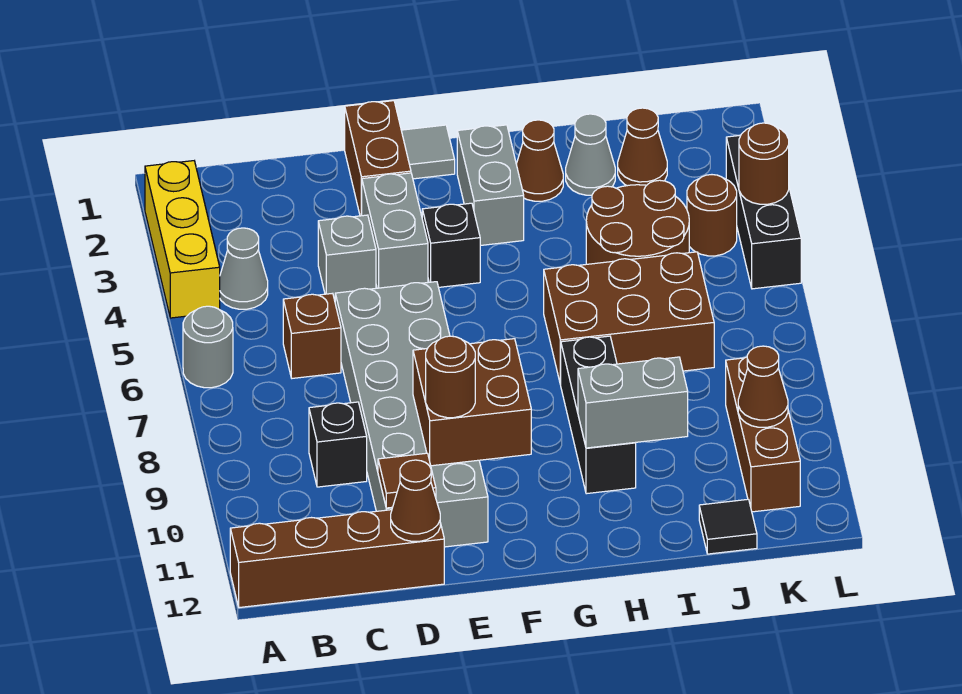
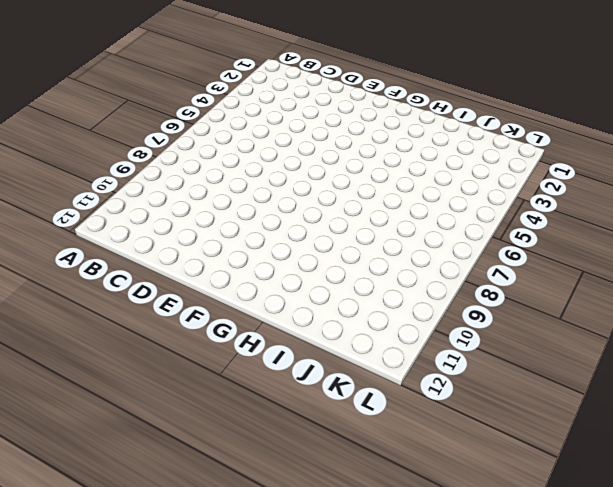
none -> yellow brick A2:A4 level 1
none -> grey round brick A6 level 1
none -> brown brick A12:D12 level 1
none -> grey cone B4 level 1

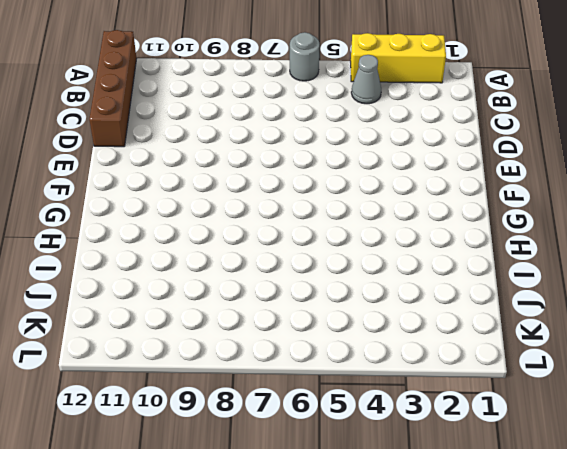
none -> brown brick C6 level 1
none -> black brick C9 level 1
none -> grey brick D4 level 1
none -> grey brick D6:E11 level 1

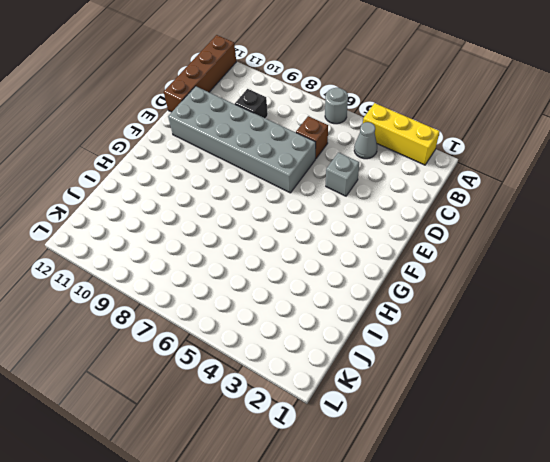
none -> brown brick E1:E2 level 1
none -> grey brick E3:E4 level 1
none -> grey tile F1 level 1
none -> black brick F4 level 1

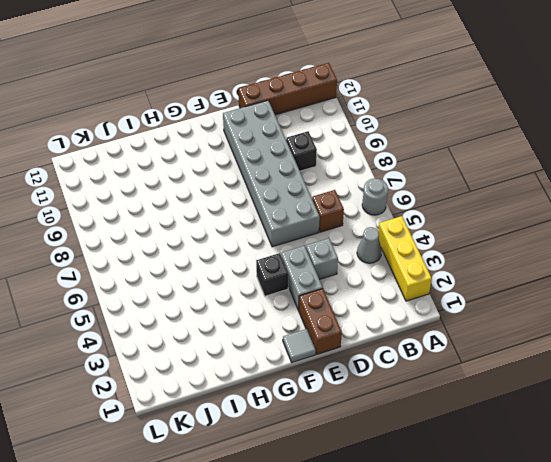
none -> grey brick G2:G3 level 1
none -> brown cone H2 level 1
none -> brown brick H6:J7 level 1
none -> black brick H8:H10 level 1

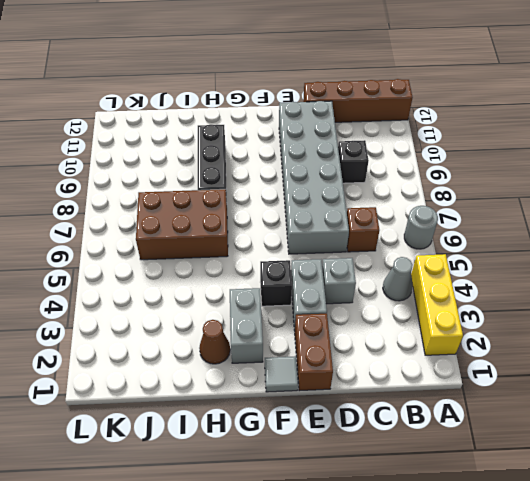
none -> grey cone I2 level 1
none -> brown round brick I4:J5 level 1
none -> brown cone J2 level 1
none -> black tile J12 level 1

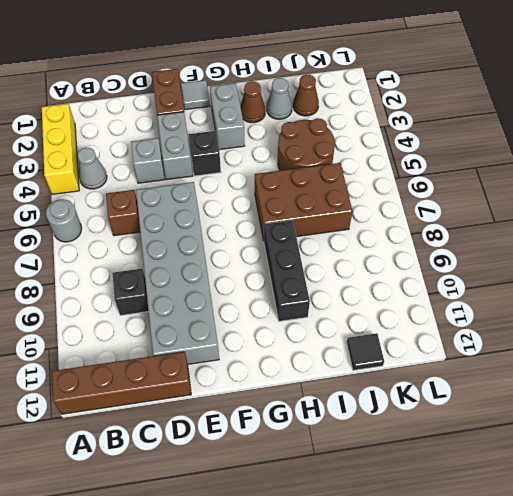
none -> brown round brick K4 level 1
none -> brown brick K9:K11 level 1
none -> black brick L3:L5 level 1
none -> brown tile D11 level 2

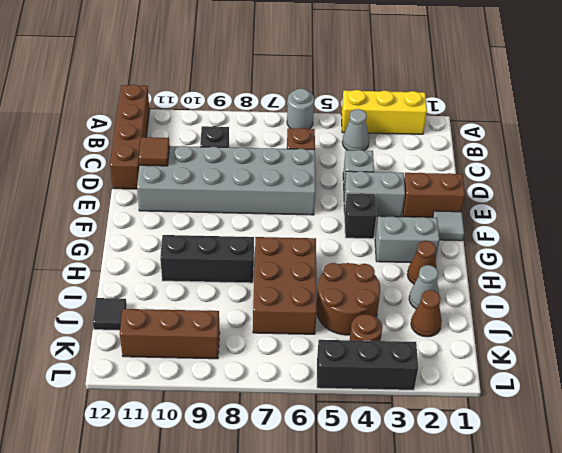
none -> brown cone D12 level 2
none -> brown brick E9:F10 level 2
none -> grey brick H10:I10 level 2
none -> brown cone K10 level 2

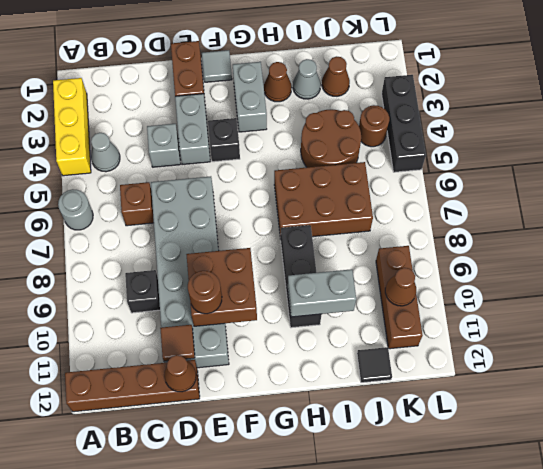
none -> brown round brick L4 level 2

